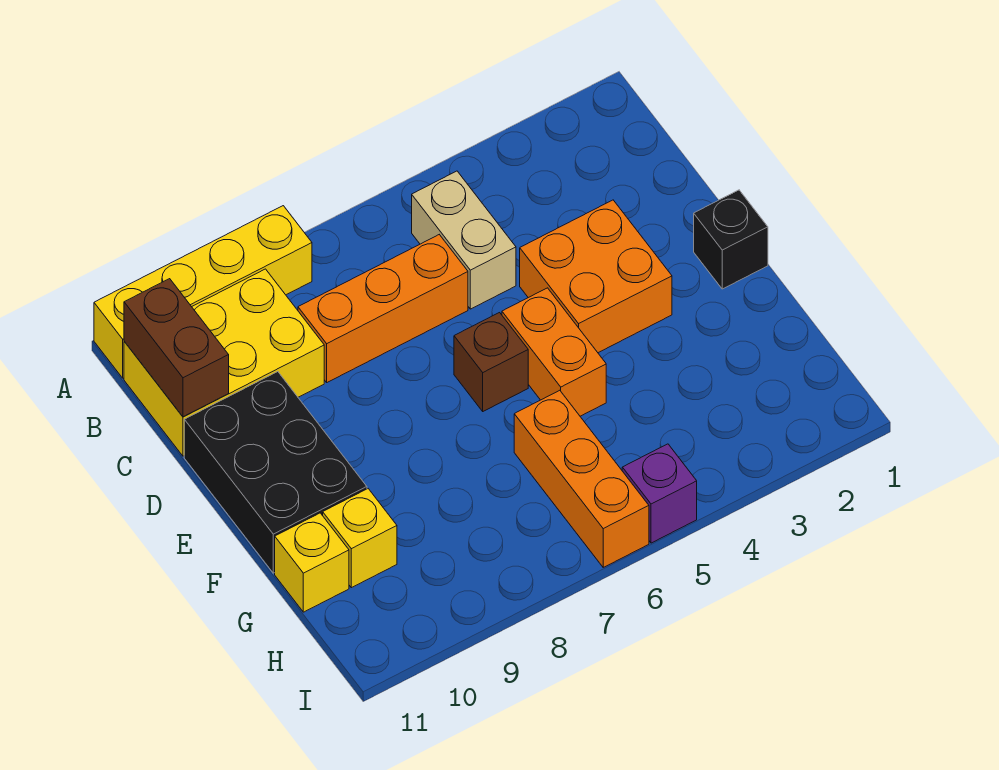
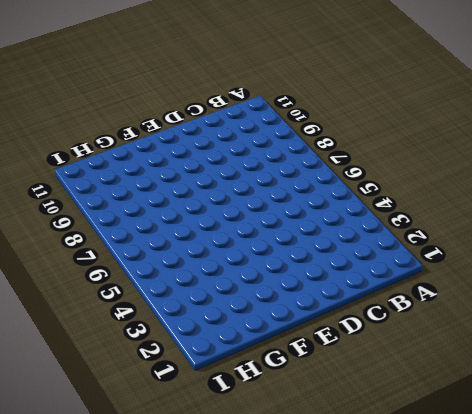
none -> yellow brick A8:A11 level 1
none -> tan brick B5:C5 level 1
none -> yellow brick B9:C11 level 1

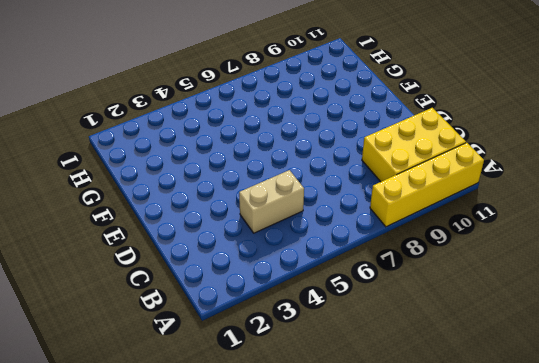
tan brick C4:C5 level 1 -> tan brick B5:C5 level 1
none -> orange brick C6:C8 level 1
none -> orange brick D3:E4 level 1
none -> black brick D10:F11 level 1

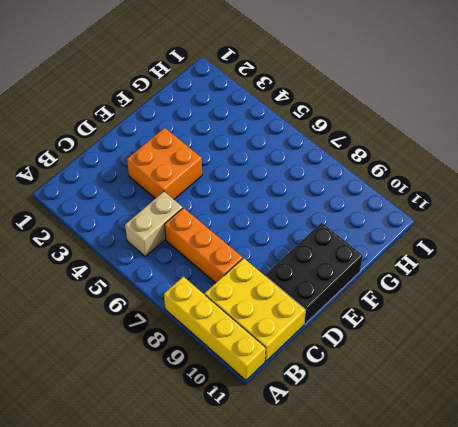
none -> black brick E1 level 1
none -> orange brick E5:F5 level 1
none -> brown brick E6 level 1

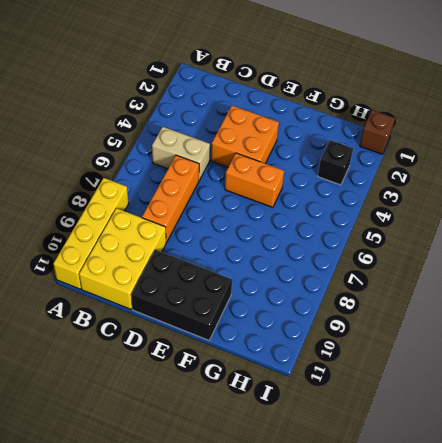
black brick H3 level 1 -> black brick E1 level 1
brown brick I1 level 1 -> brown brick E6 level 1
none -> orange brick G6:I6 level 1
none -> yellow brick G10 level 1
none -> yellow brick G11 level 1

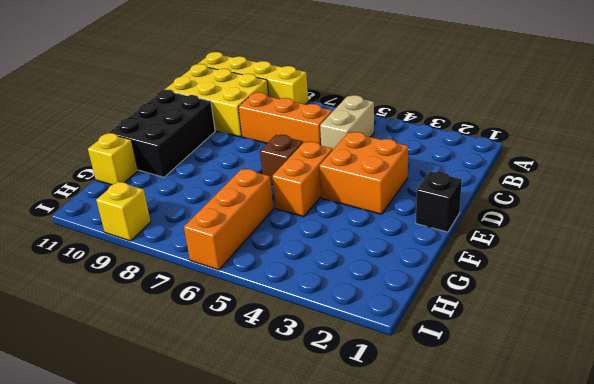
yellow brick I9 level 1 -> yellow brick G10 level 1
none -> purple brick I5 level 1
none -> brown brick B11:C11 level 2

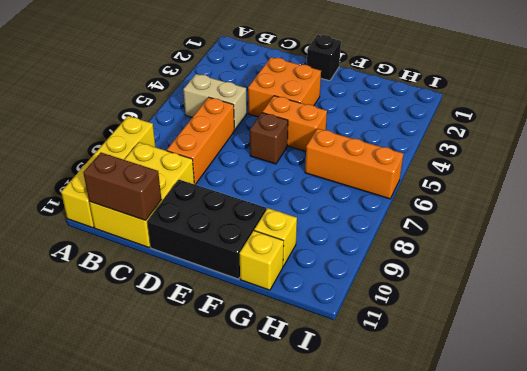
none -> purple brick I5 level 1

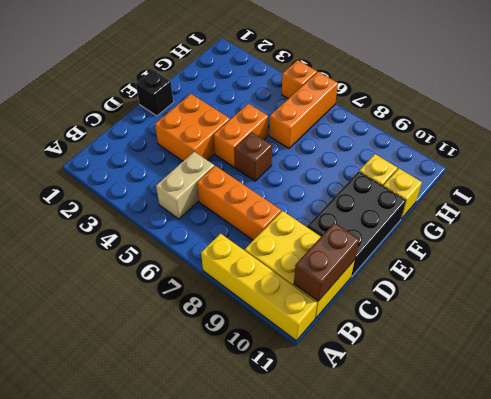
orange brick I5 level 1 -> purple brick I5 level 1

